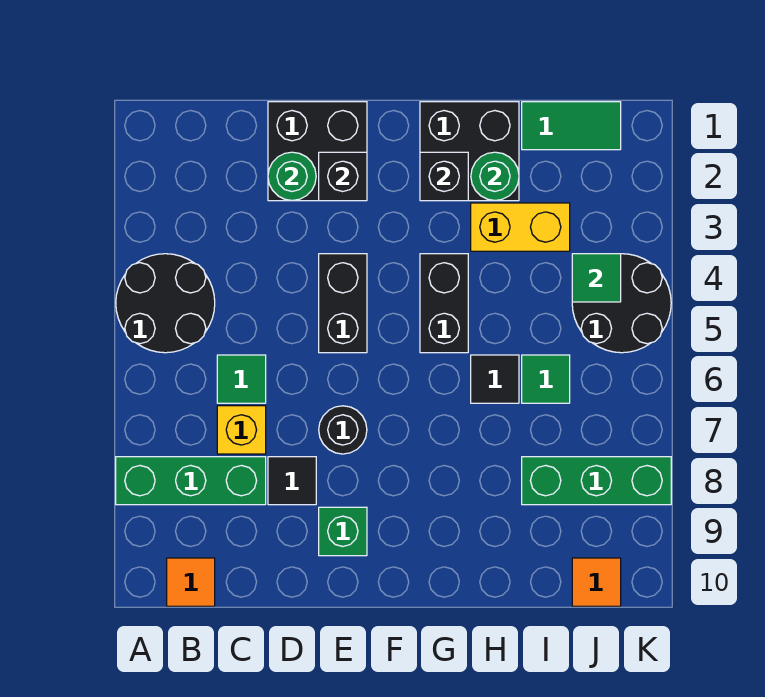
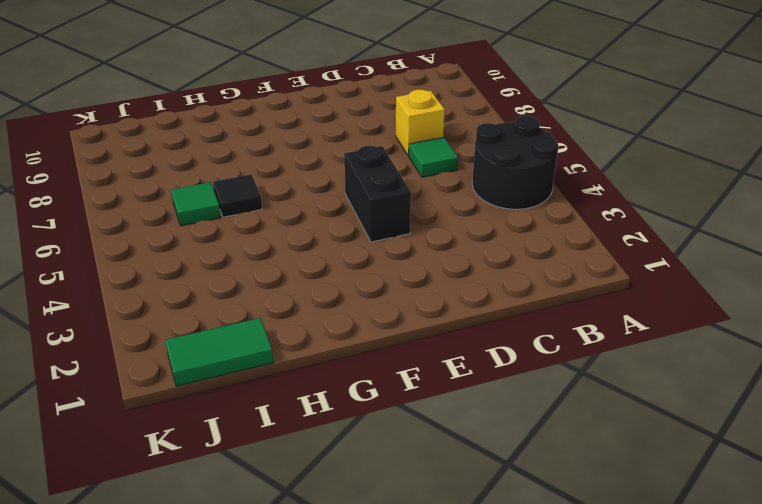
none -> green brick A8:C8 level 1
none -> orange tile B10 level 1
none -> black brick D1:E2 level 1

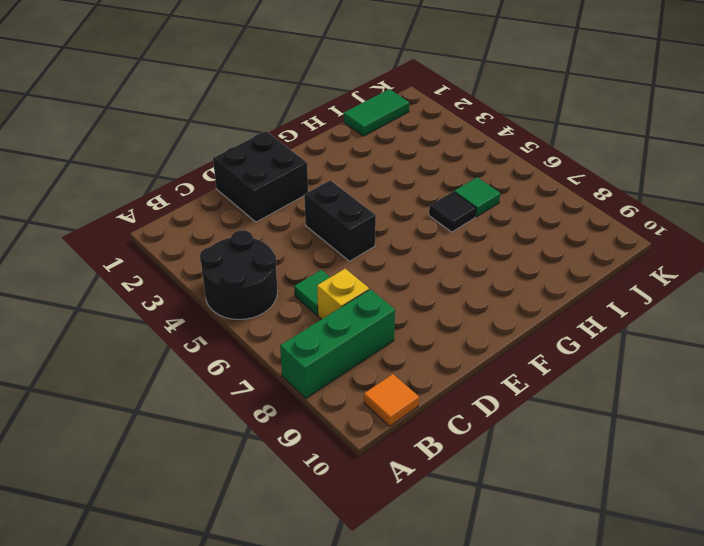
none -> black tile D8 level 1
none -> black round brick E7 level 1
none -> green brick E9 level 1

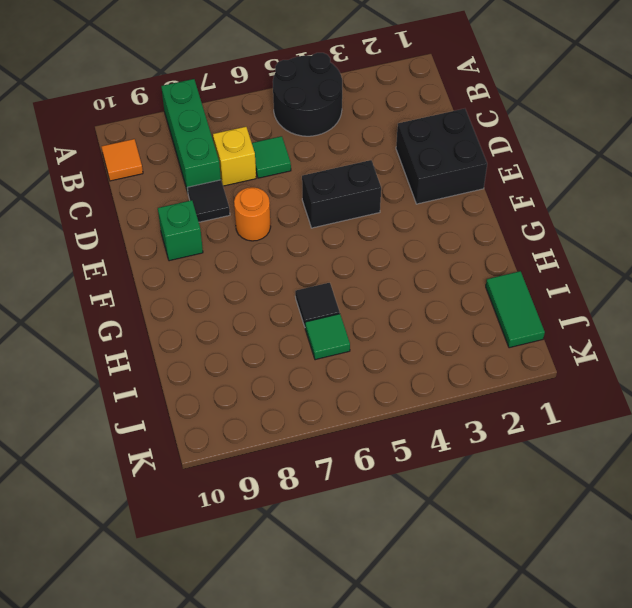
orange round brick E7 level 1 -> black round brick E7 level 1
none -> black brick G1:H2 level 1
none -> black brick G4:G5 level 1
none -> yellow brick H3:I3 level 1

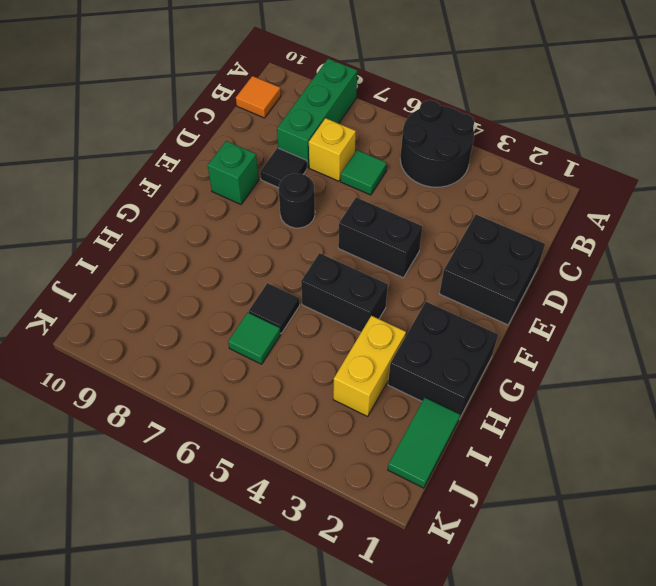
none -> green brick I8:K8 level 1
none -> black round brick J4:K5 level 1
none -> orange tile J10 level 1

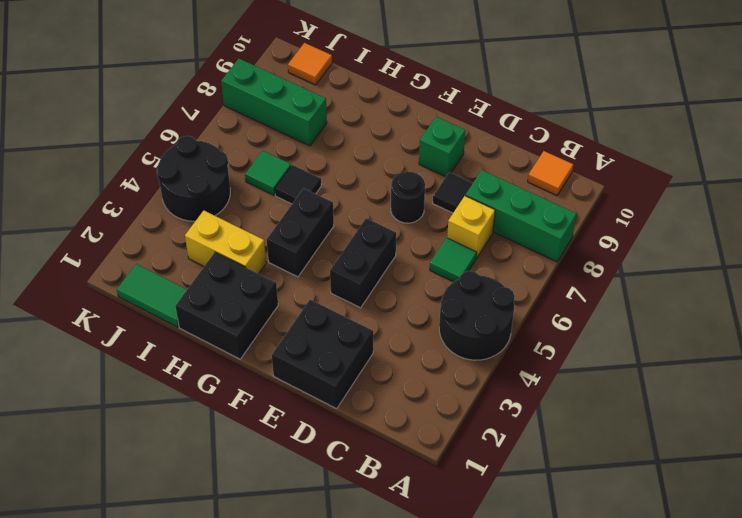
none -> green round brick D2 level 2
none -> black brick E2 level 2
none -> black brick G2 level 2

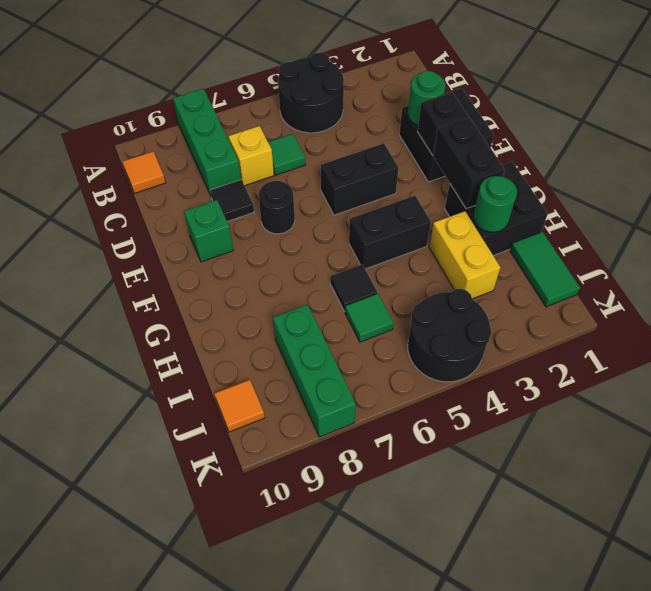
black brick F2:G2 level 2 -> black brick G2 level 2
none -> green tile J4 level 2

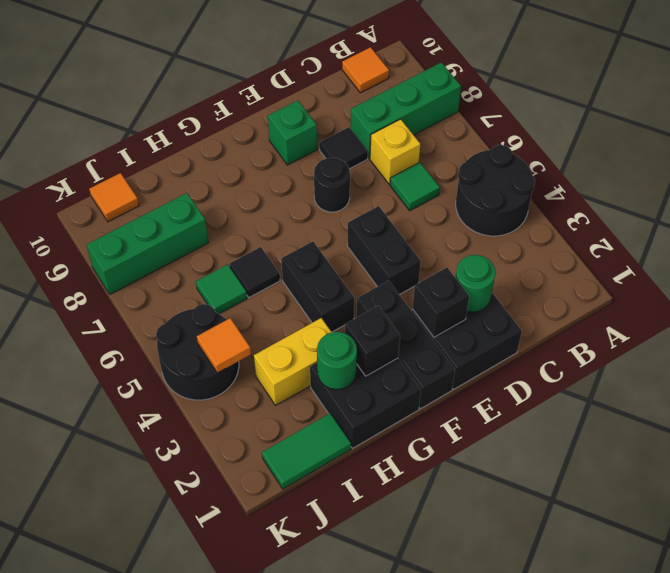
black brick F1:F3 level 1 -> none
orange tile J4 level 2 -> green tile J4 level 2

